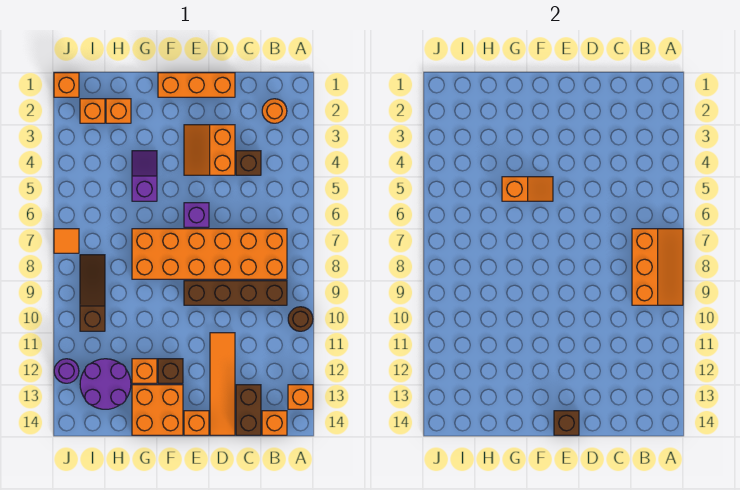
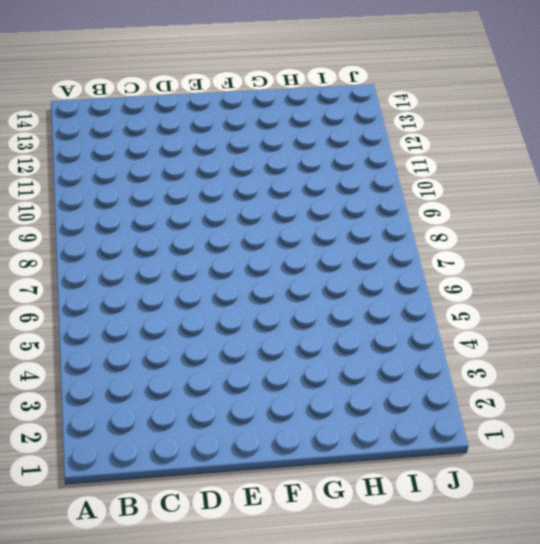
none -> brown round brick A10 level 1
none -> orange brick A13 level 1
none -> orange round brick B2 level 1

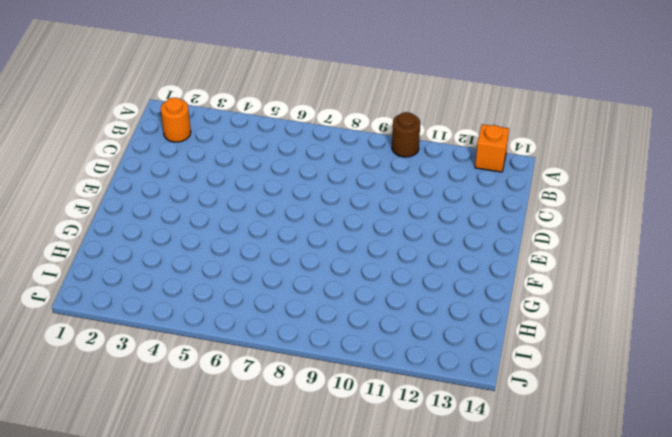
none -> orange brick B7:G8 level 1
none -> brown brick B9:E9 level 1
none -> orange brick B14 level 1

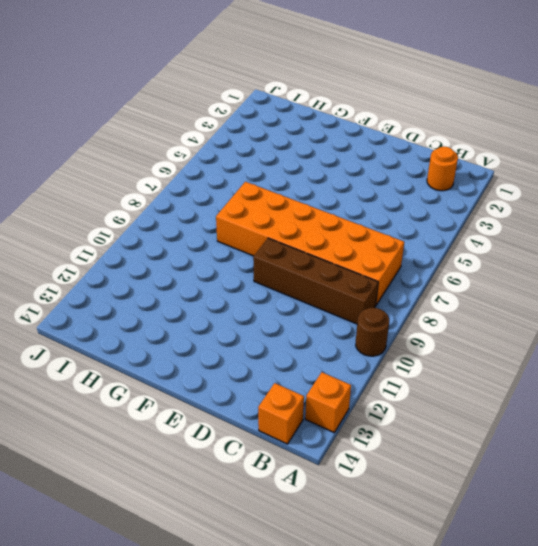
none -> brown brick C4 level 1
none -> brown brick C13:C14 level 1
none -> orange brick D1:F1 level 1

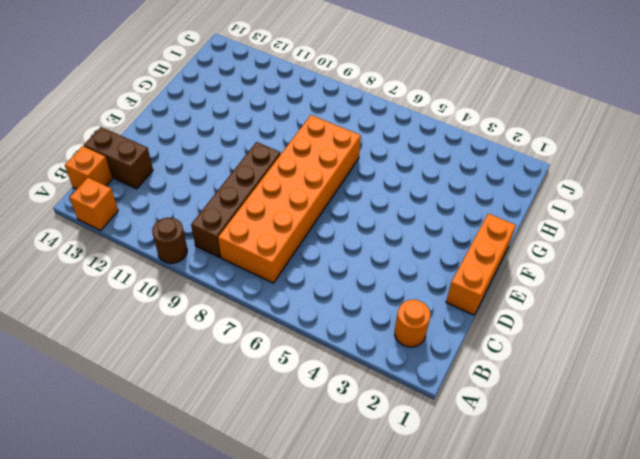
none -> brown brick C4 level 1
none -> orange slope D3:E4 level 1 top D
none -> orange tile D11:D14 level 1

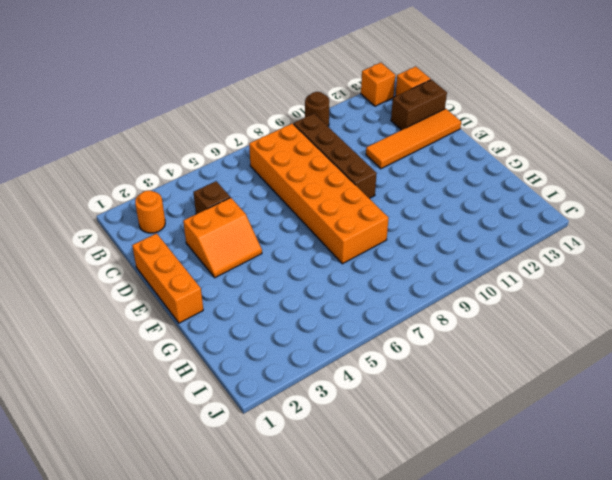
none -> purple brick E6 level 1
none -> orange brick E14 level 1
none -> brown brick F12 level 1

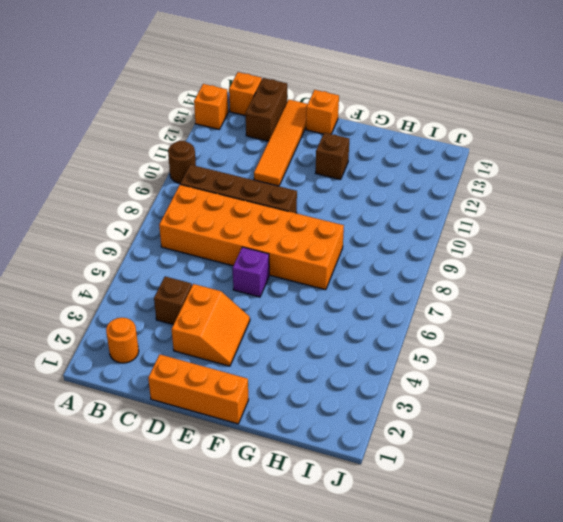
none -> orange brick F13:G14 level 1
none -> purple slope G4:G5 level 1 top 5
none -> orange brick G12 level 1

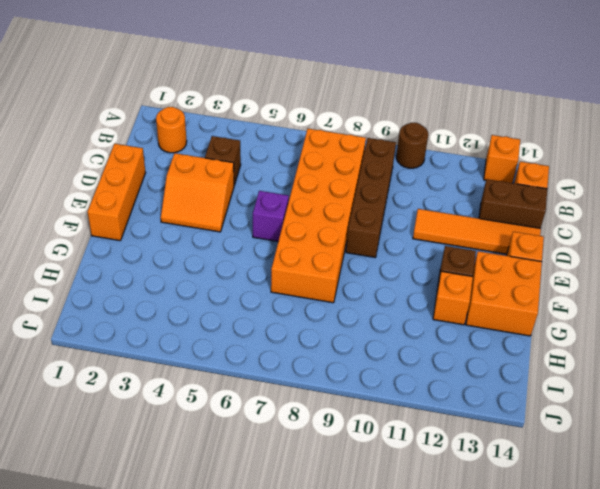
none -> purple slope G4:G5 level 1 top 5
none -> orange brick H2 level 1
none -> purple round brick H12:I13 level 1

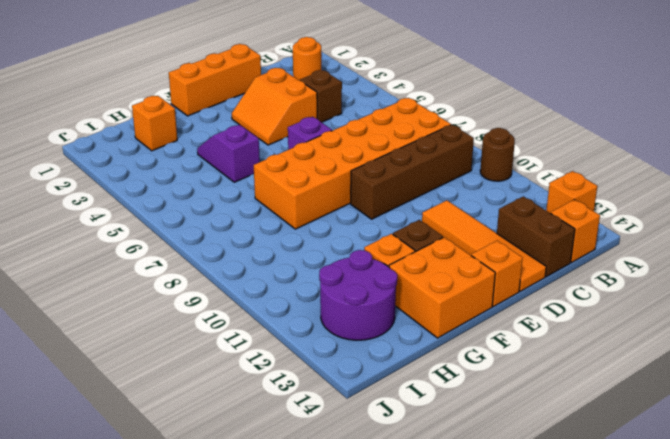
none -> orange brick I2 level 1
none -> brown slope I8:I10 level 1 top 10
none -> orange brick J1 level 1

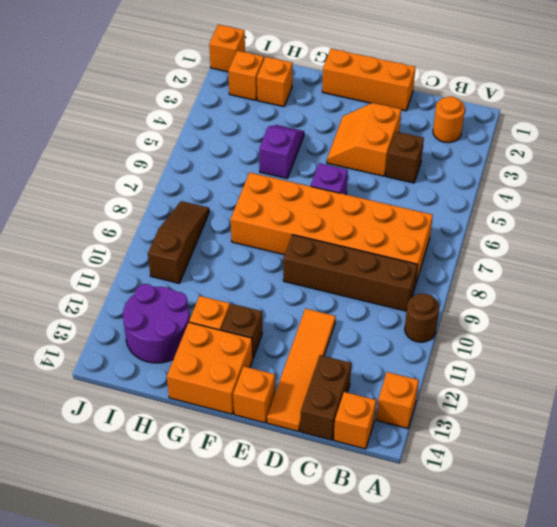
none -> orange tile J7 level 1
none -> purple round brick J12 level 1
none -> orange slope A7:B9 level 2 top B

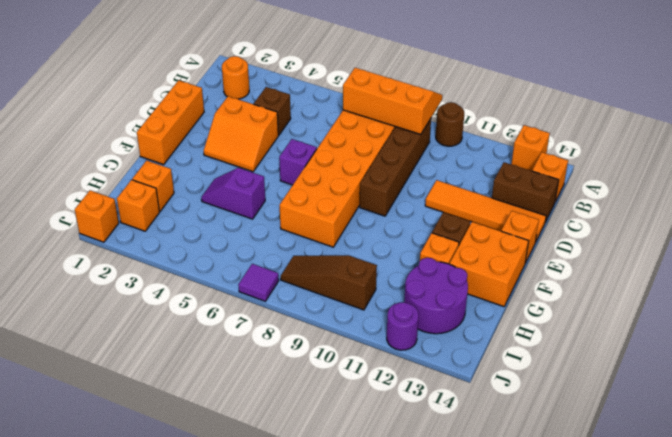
purple tile J7 level 1 -> orange tile J7 level 1
none -> brown brick E14 level 2
none -> orange slope F5:G5 level 2 top G

